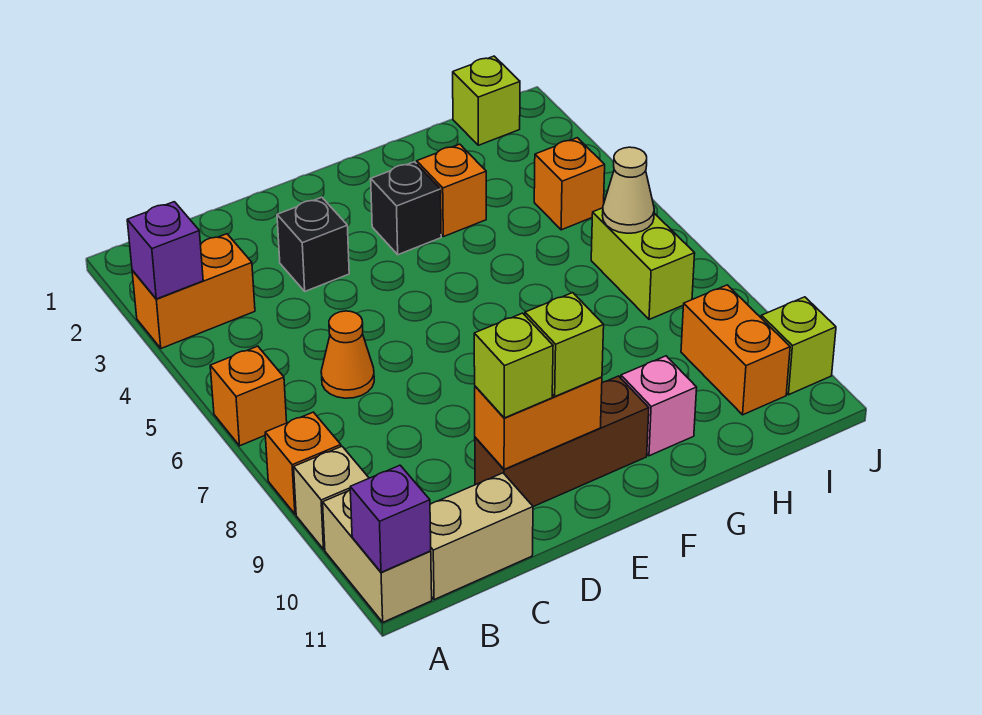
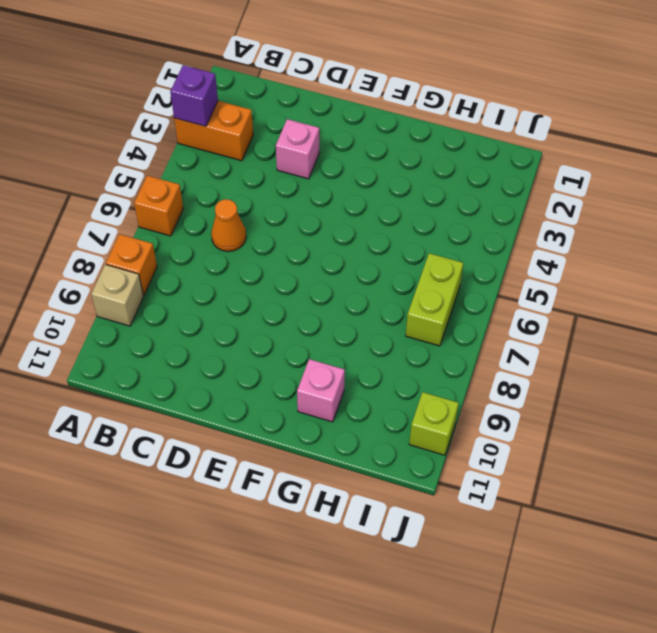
pink brick D3 level 1 -> black brick D3 level 1
none -> tan brick A10:A11 level 1
none -> tan brick B11:C11 level 1
none -> brown brick D10:F10 level 1

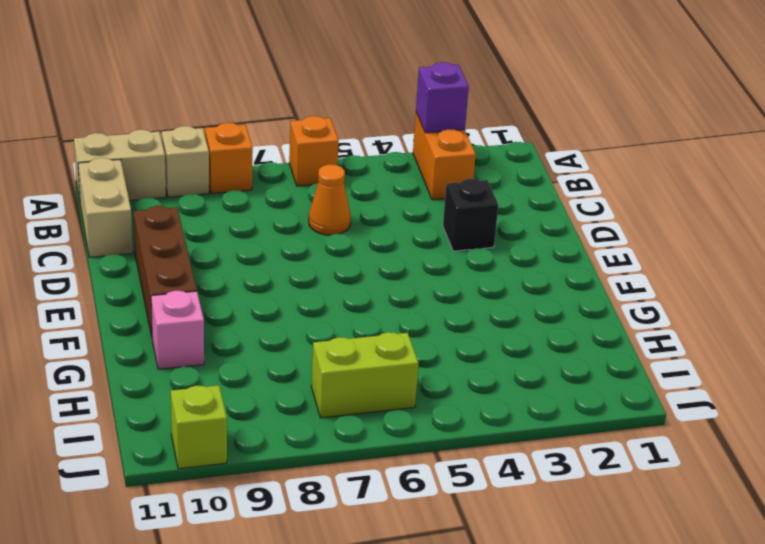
none -> black brick F3 level 1
none -> orange brick G3 level 1
none -> lime brick I1 level 1

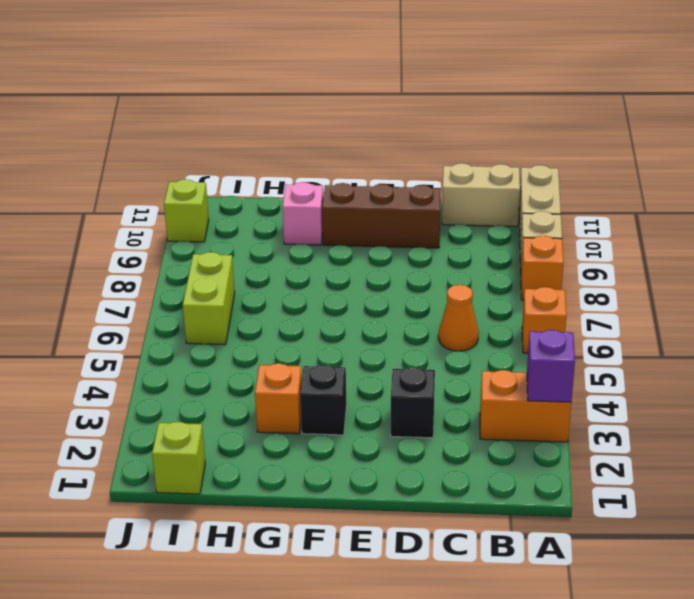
none -> orange brick I4 level 1
none -> orange brick I9:I10 level 1
none -> purple brick A11 level 2

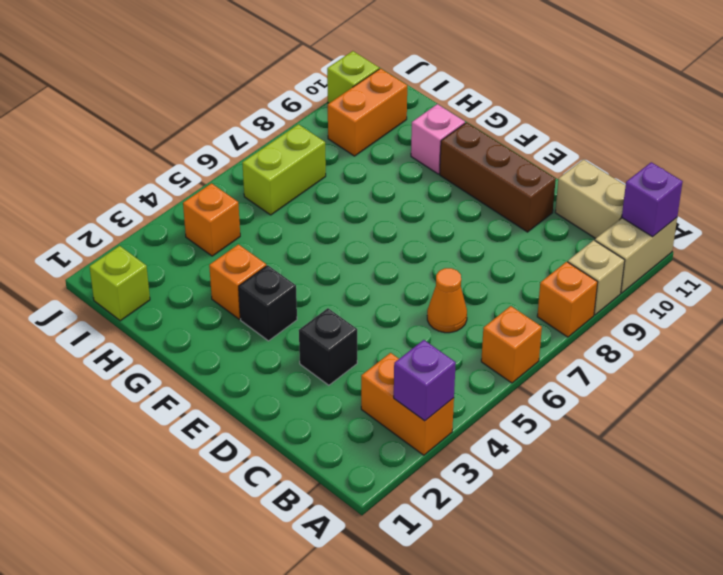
none -> orange brick D10:E10 level 2
none -> tan cone I6 level 2
none -> lime brick D10 level 3

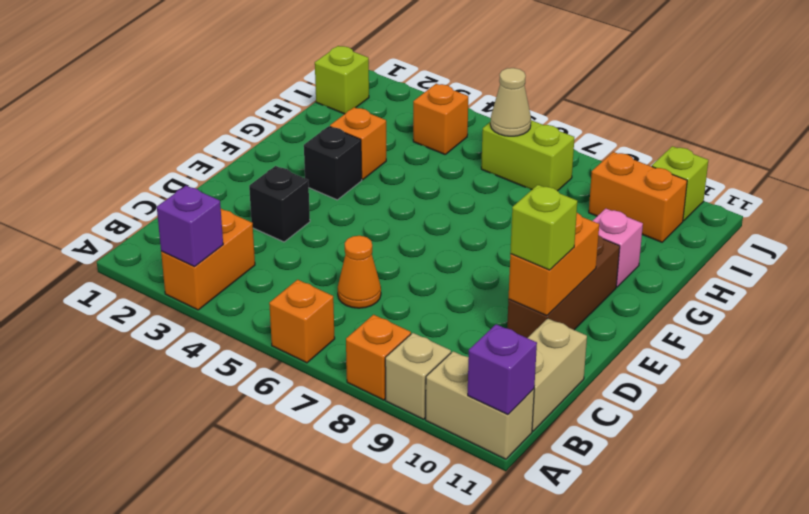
none -> lime brick E10 level 3

